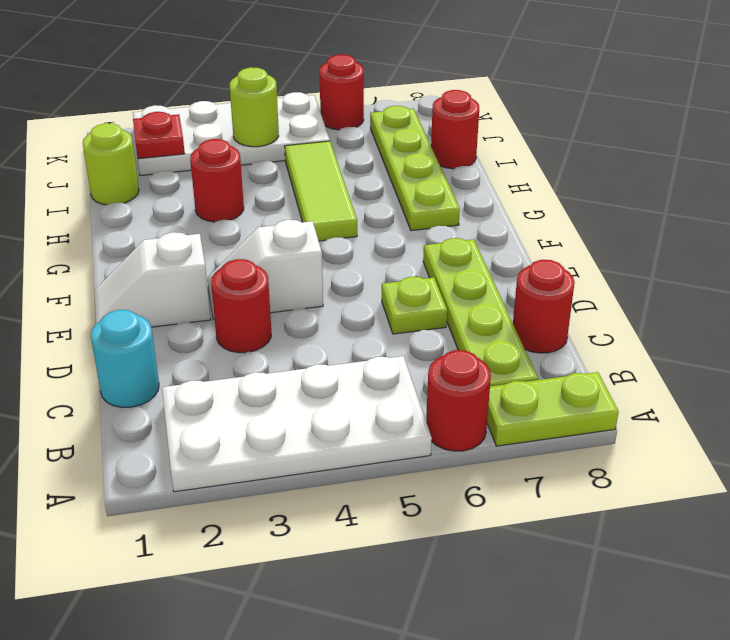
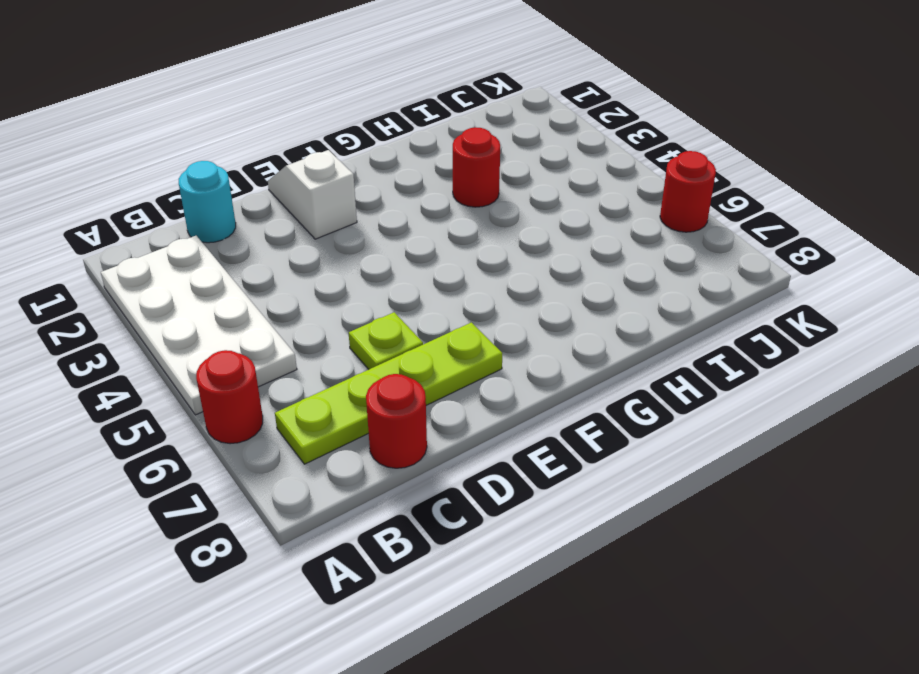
none -> lime plate A7:A8 level 1
none -> red round brick D3 level 1
none -> white slope E3:E4 level 1 top 4

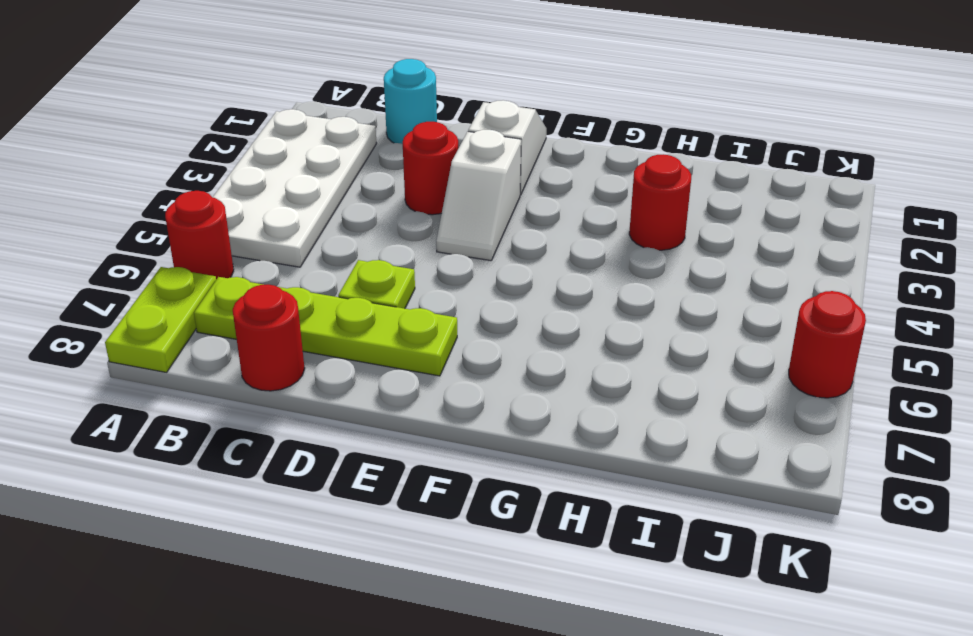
white slope E3:E4 level 1 top 3 -> white slope E3:E4 level 1 top 4
none -> lime tile G5:I5 level 1
none -> lime plate G7:J7 level 1
none -> lime round brick I1 level 1

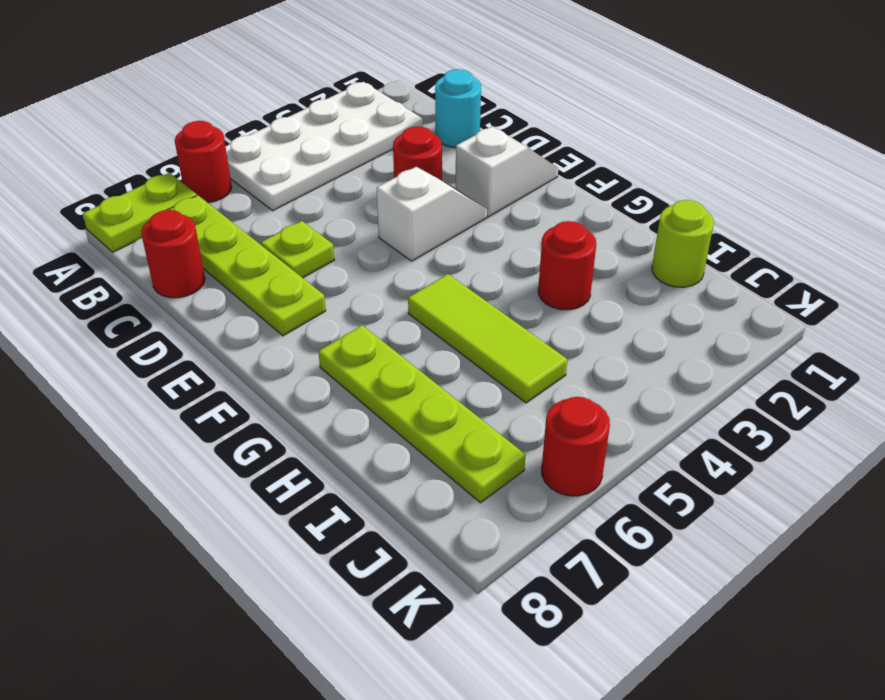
none -> red round brick I8 level 1
none -> white plate J2:K5 level 1
none -> red plate J2 level 2

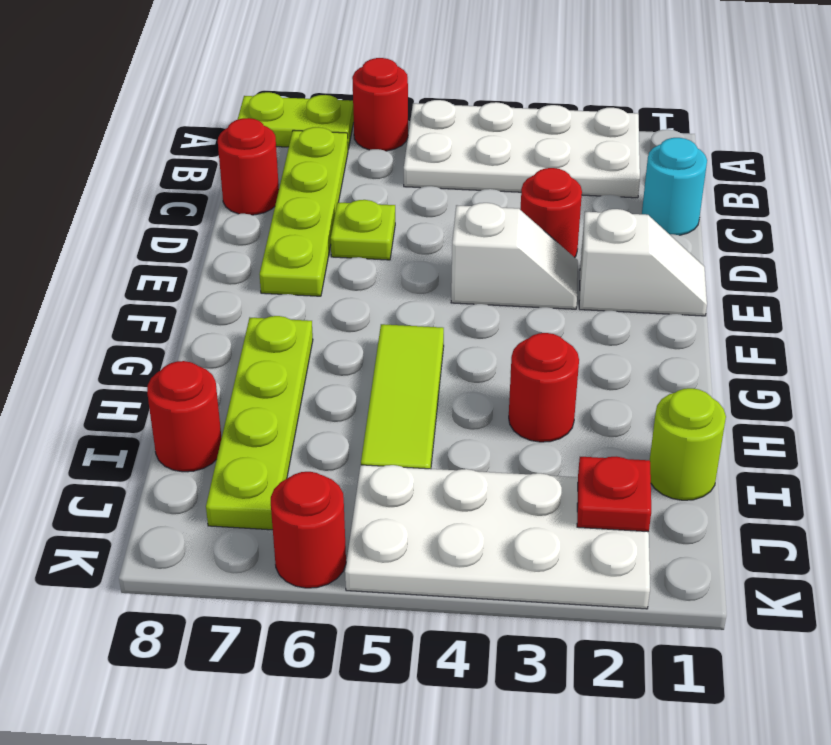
none -> lime round brick J4 level 2

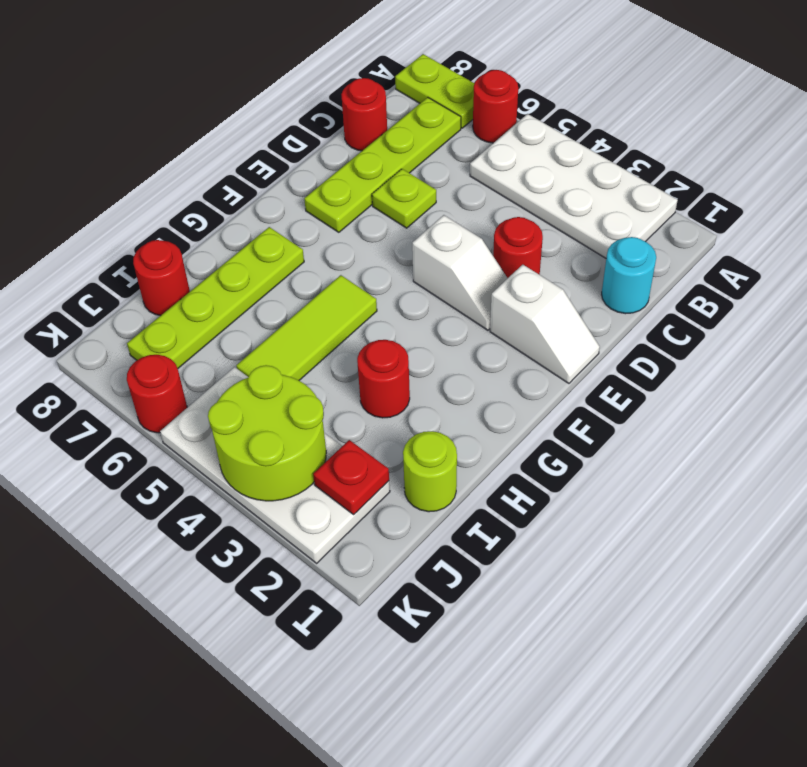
lime round brick J3:K4 level 2 -> lime round brick J4 level 2

